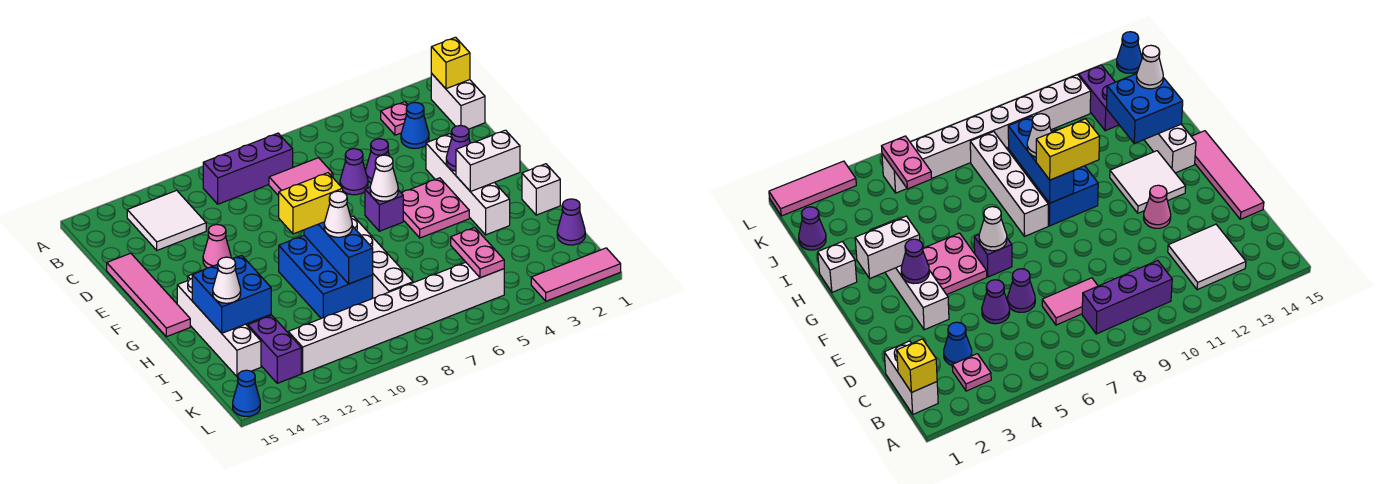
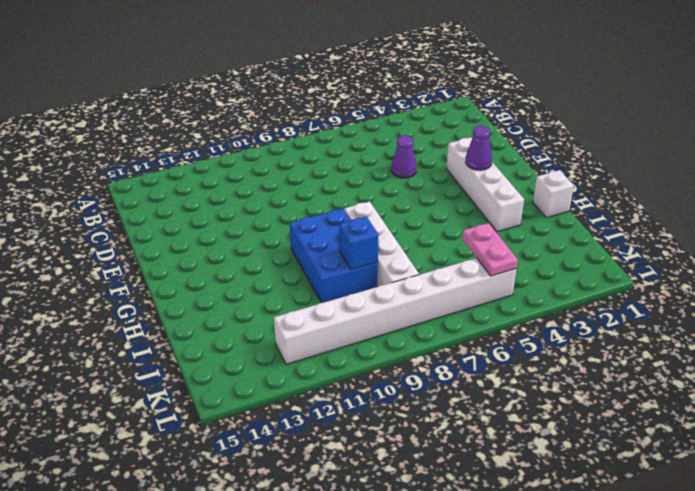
blue brick I9 level 2 -> blue brick G9:I9 level 2
none -> white brick B1:C1 level 1
none -> pink plate B3 level 1
none -> purple brick B8:B10 level 1
none -> white tile B12:C13 level 1

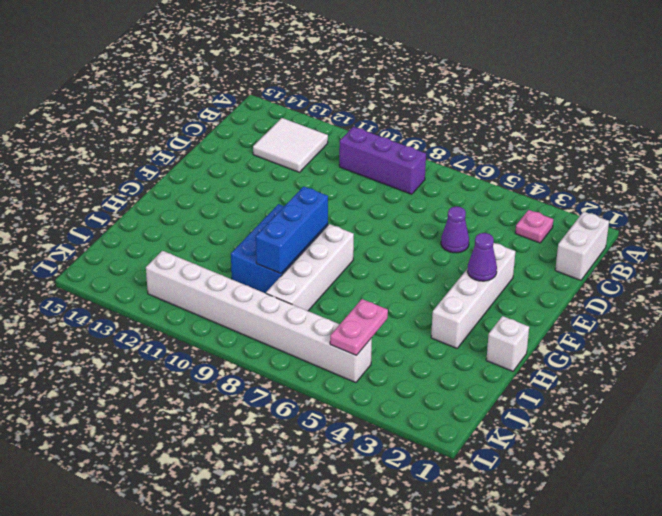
none -> blue cone C3 level 1
none -> pink tile C7:C8 level 1
none -> purple cone D6 level 1
none -> pink tile D15:G15 level 1

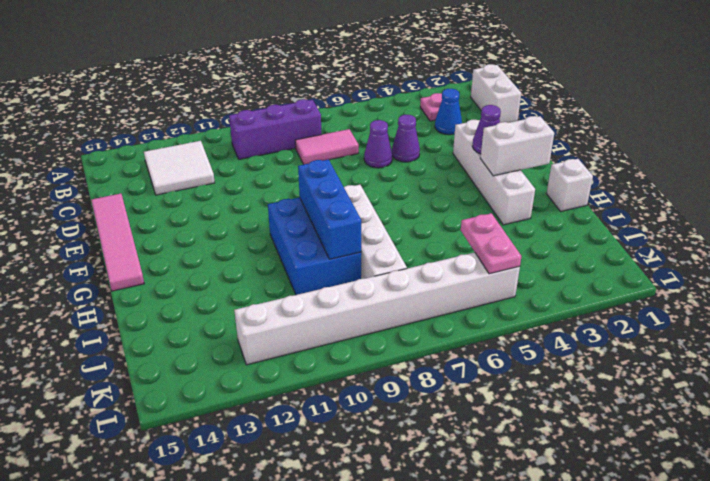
none -> pink cone E12 level 1
none -> pink plate F4:G5 level 1
none -> purple brick F6 level 1
none -> white tile F12:G13 level 1

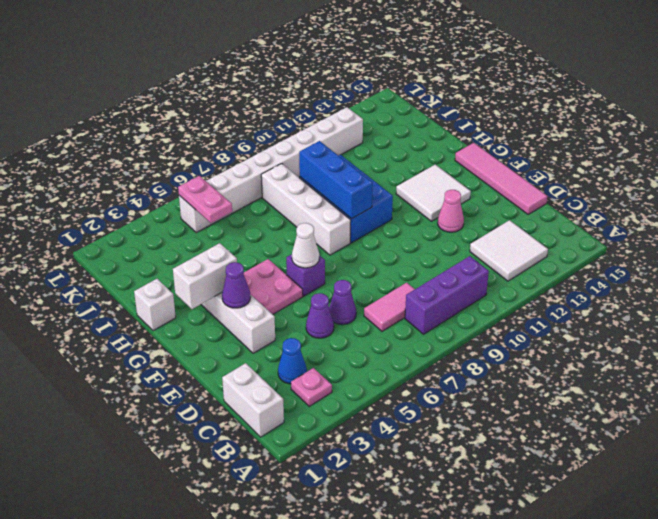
none -> white brick G14:J14 level 1
none -> purple cone J1 level 1
none -> purple brick J13:K13 level 1
none -> pink tile L1:L3 level 1

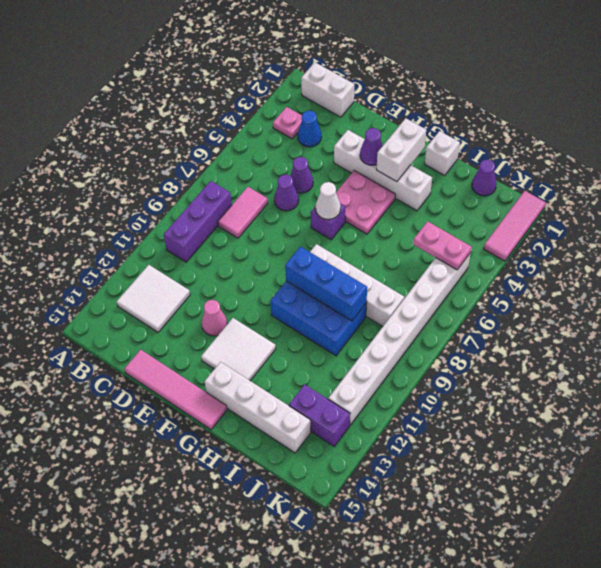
none -> blue cone L15 level 1
none -> yellow brick B1 level 2
none -> blue brick H13:I14 level 2
none -> yellow brick G9:G10 level 3

